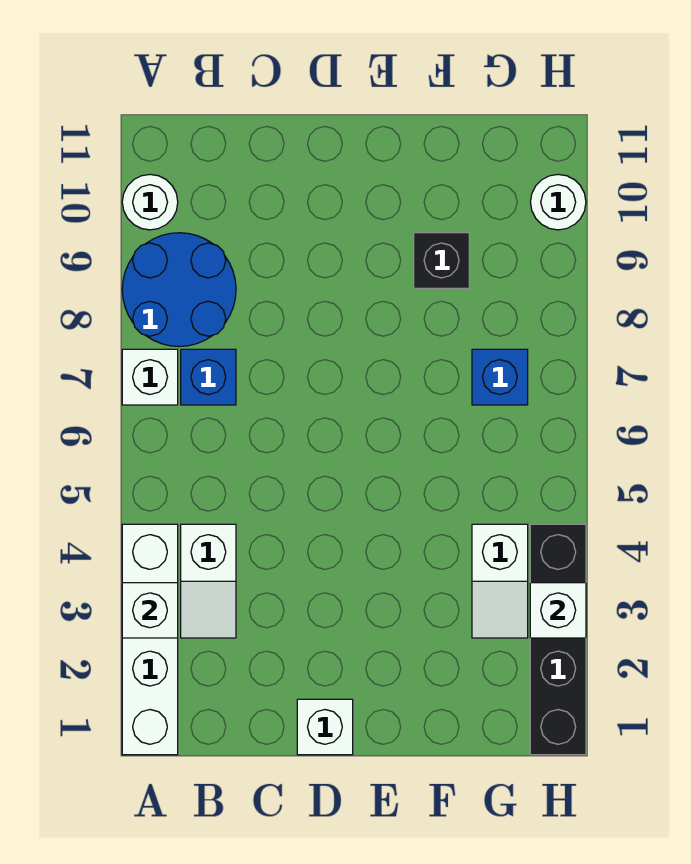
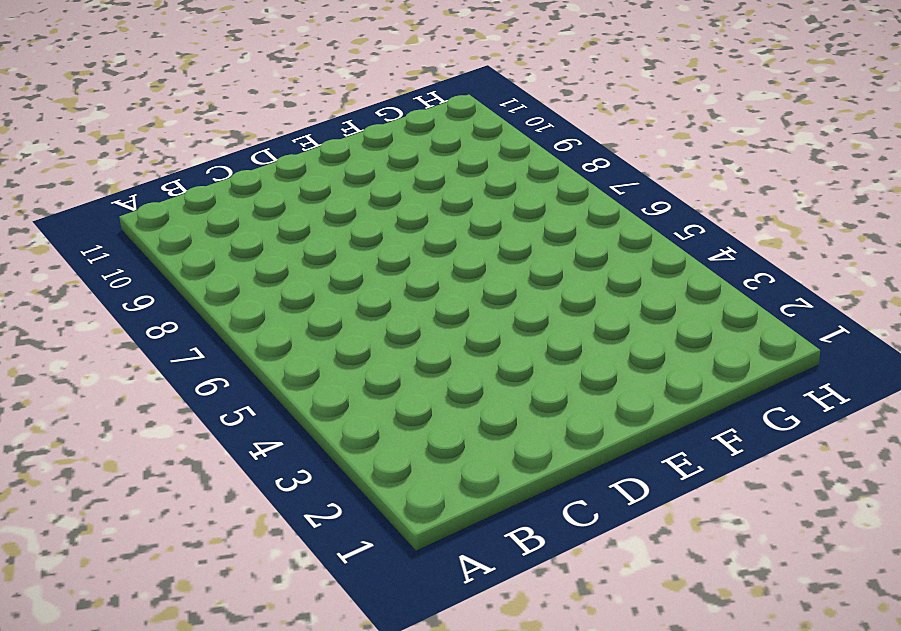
none -> white brick A1:A4 level 1
none -> white brick A7 level 1
none -> blue round brick A8:B9 level 1

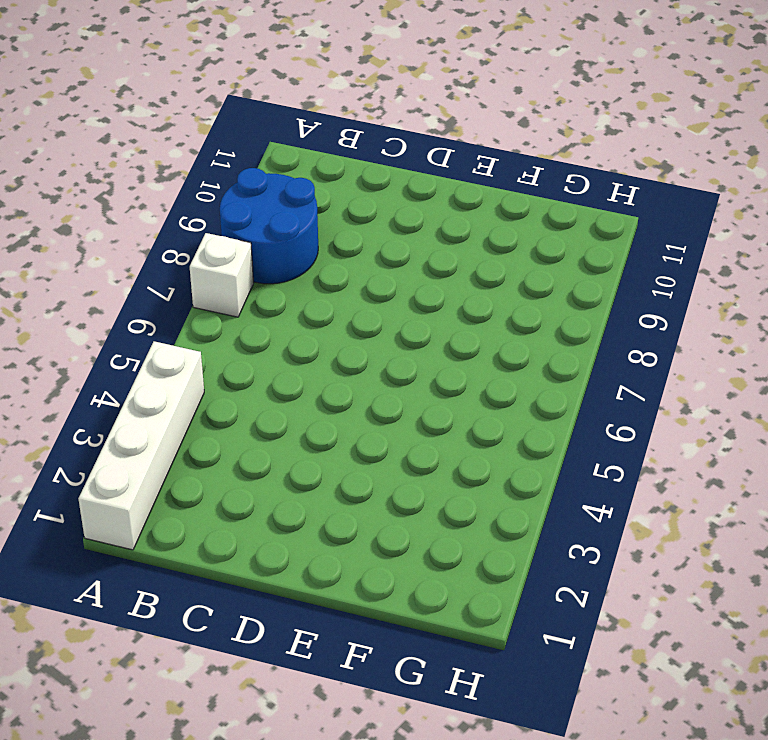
none -> white round brick A10 level 1
none -> white slope B3:B4 level 1 top 4
none -> blue brick B7 level 1

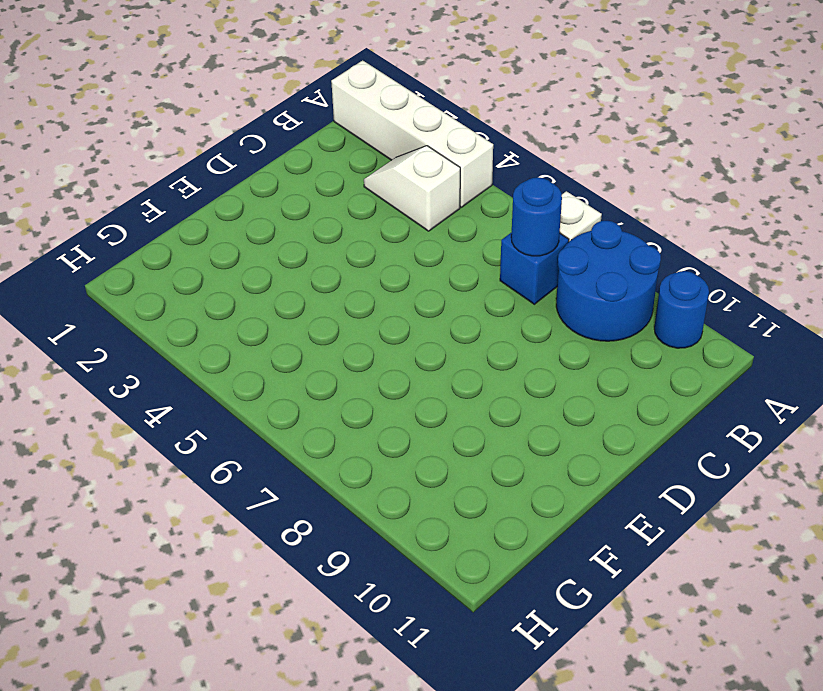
blue round brick A10 level 1 -> white round brick A10 level 1
blue round brick B7 level 2 -> none
none -> white brick D1 level 1
none -> black brick F9 level 1
none -> white slope G3:G4 level 1 top 4

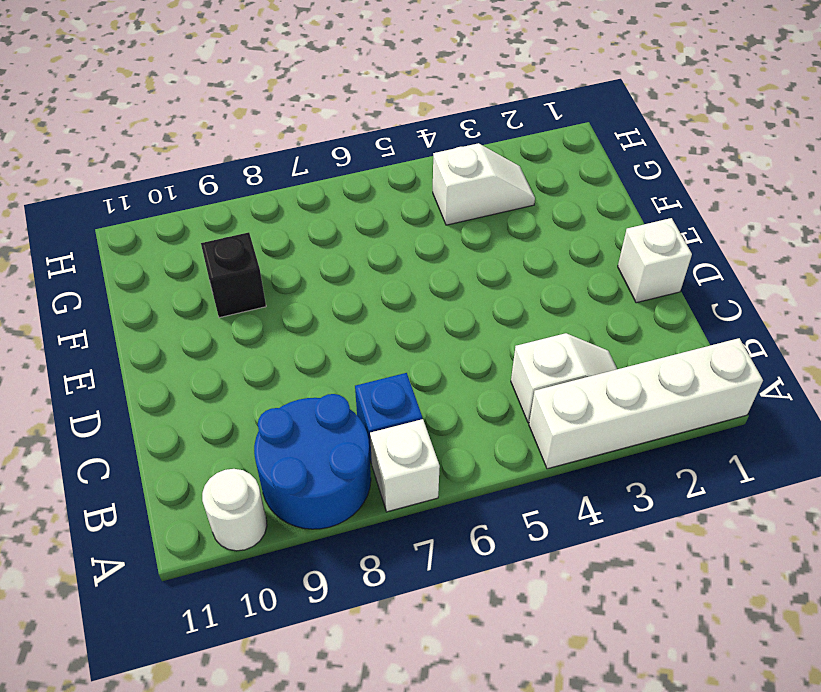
none -> blue brick G7 level 1
none -> black brick H1:H4 level 1
none -> white round brick H10 level 1

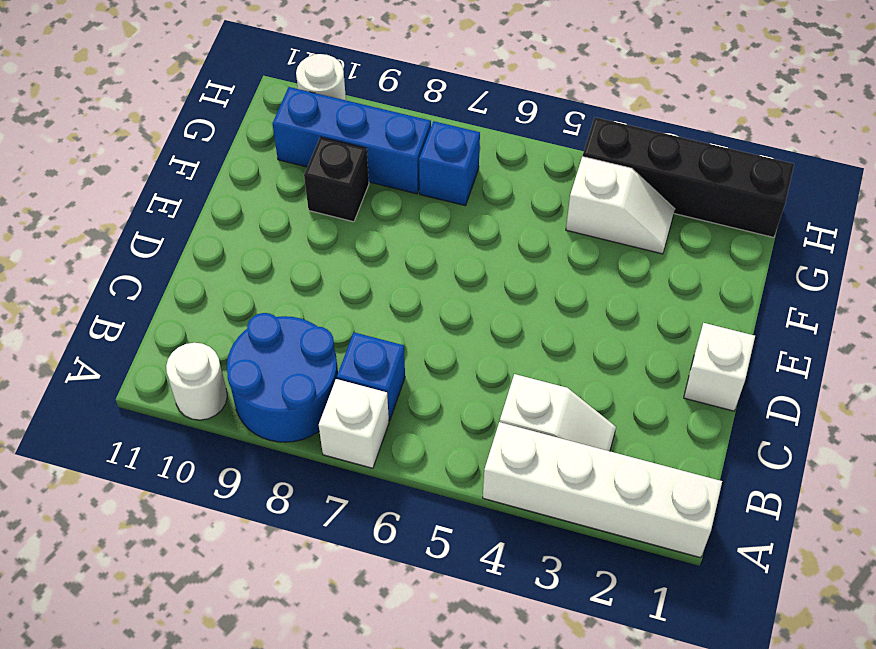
blue brick G8:G10 level 1 -> none
none -> white brick A3 level 2
none -> white brick H3 level 2

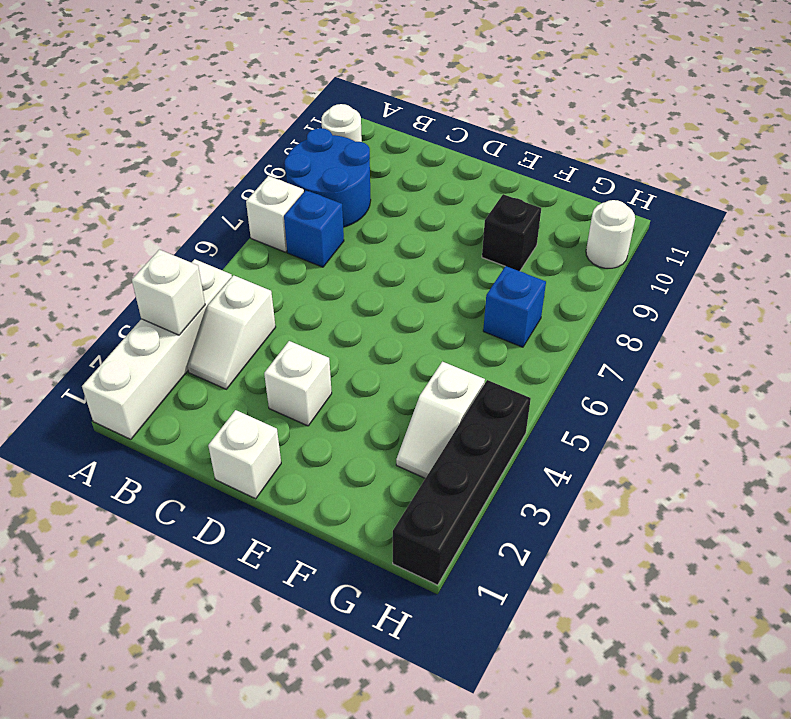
white brick D3 level 1 -> white brick H3 level 2

